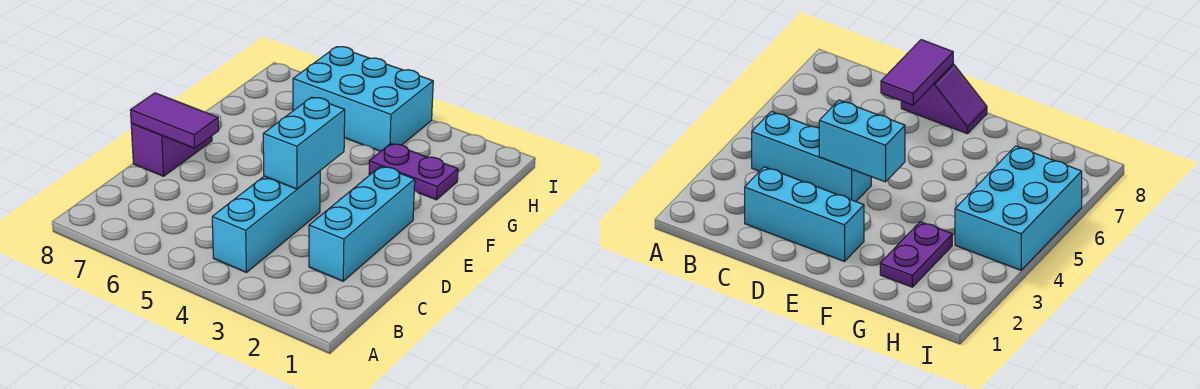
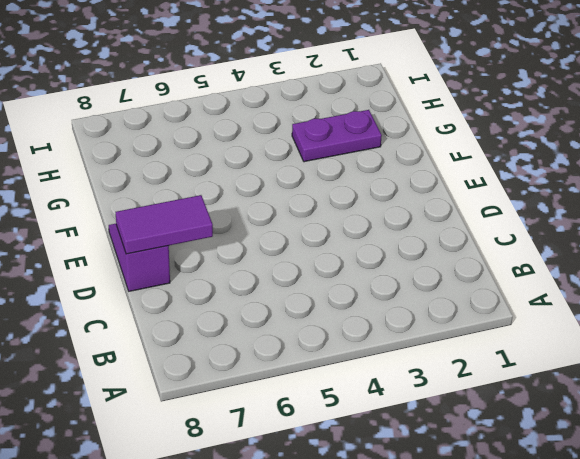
none -> cyan brick B4:D4 level 1
none -> cyan brick C2:E2 level 1

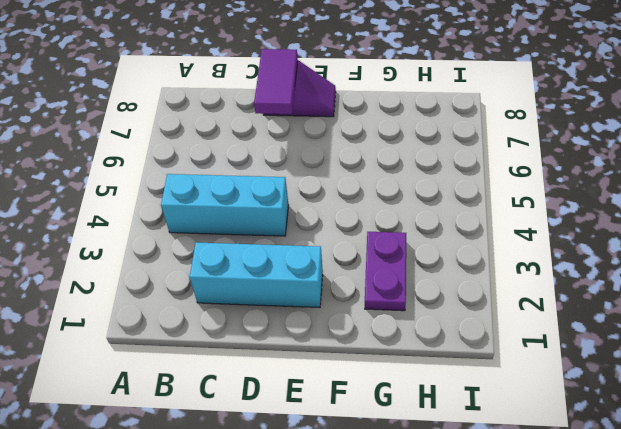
none -> cyan brick H4:I6 level 1
none -> cyan brick D4:E4 level 2

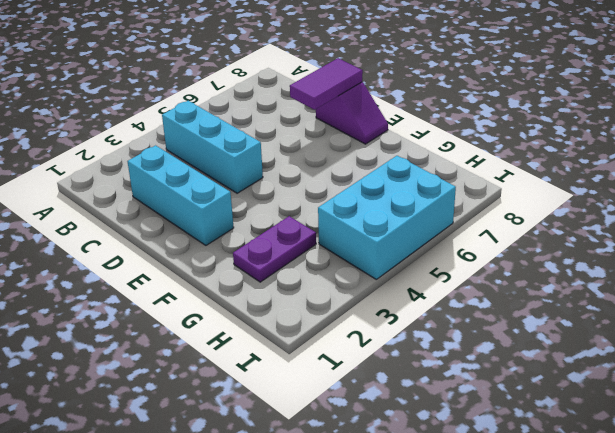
none -> cyan brick D4:E4 level 2

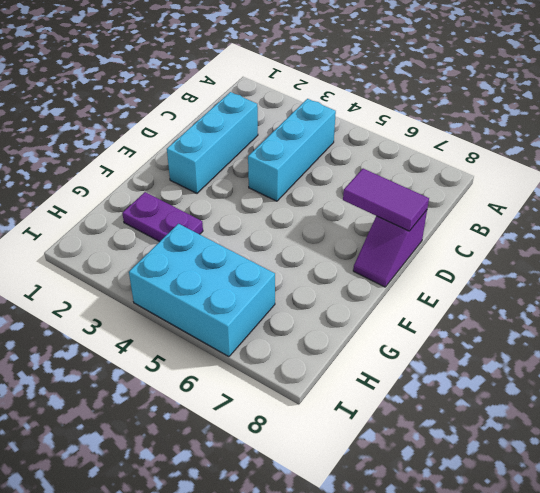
none -> cyan brick D4:E4 level 2

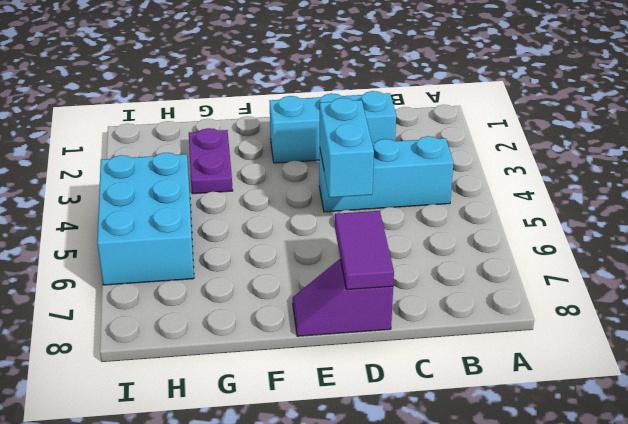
cyan brick D4:D5 level 2 -> cyan brick D4:E4 level 2

